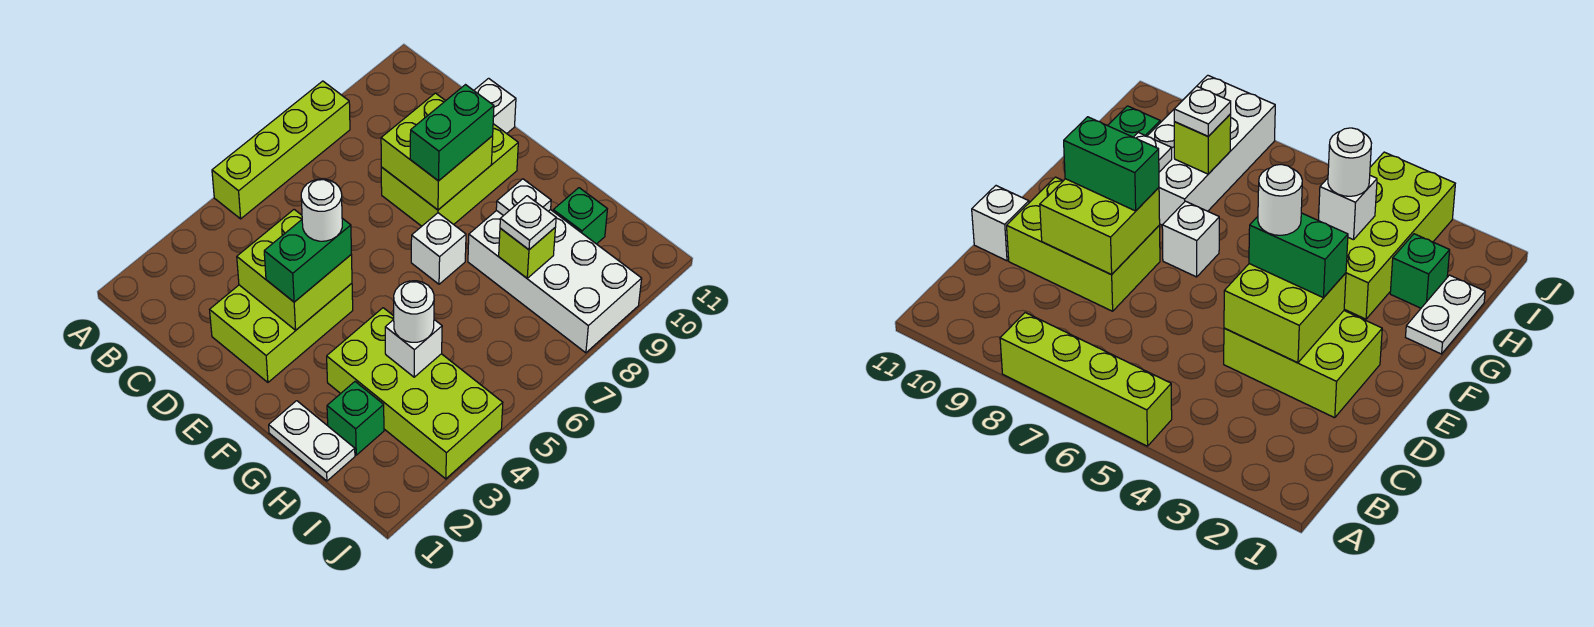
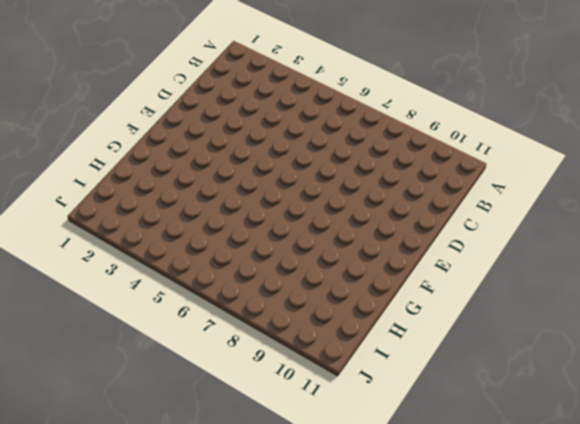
none -> lime brick A5:A8 level 1
none -> lime brick D2:E4 level 1
none -> lime brick D8:E10 level 1

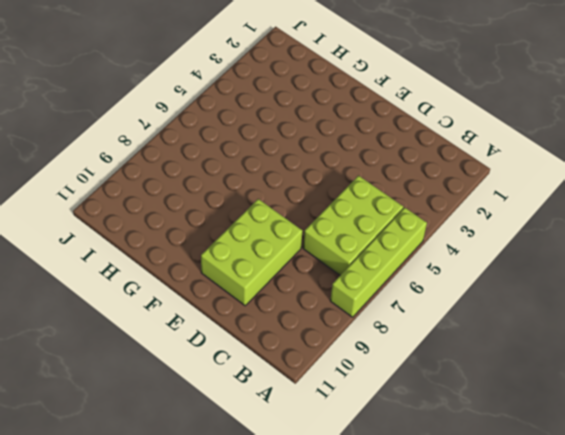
lime brick B5:C7 level 1 -> lime brick D2:E4 level 1
none -> white brick D11 level 1
none -> white brick F7 level 1
none -> white plate G1:H1 level 1

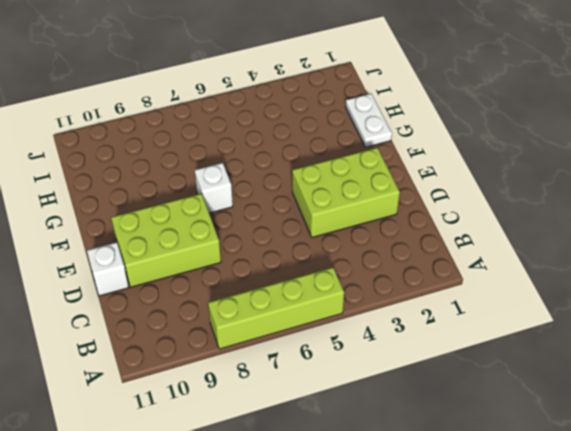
none -> lime brick G3:J4 level 1
none -> white brick G8:J9 level 1
none -> green brick H2 level 1

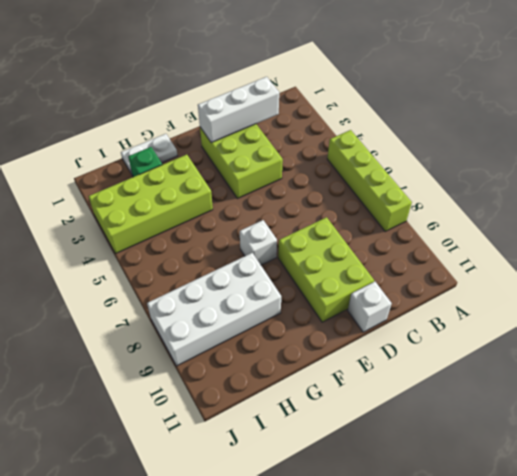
white brick C2:E2 level 2 -> none
none -> green brick H10 level 1
none -> lime brick D3:E4 level 2
none -> lime brick D8:E9 level 2

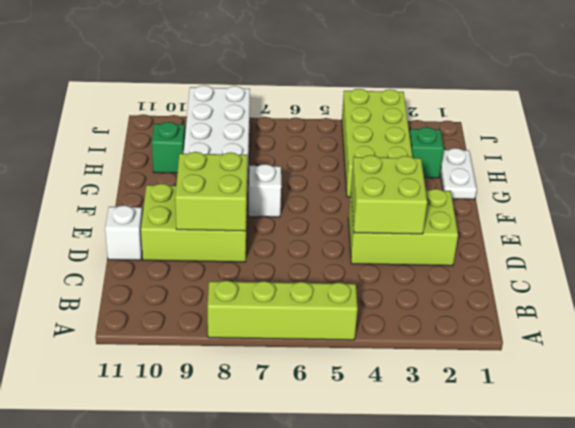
none -> white plate G9 level 2
none -> white brick H4 level 2
none -> lime brick H8 level 2

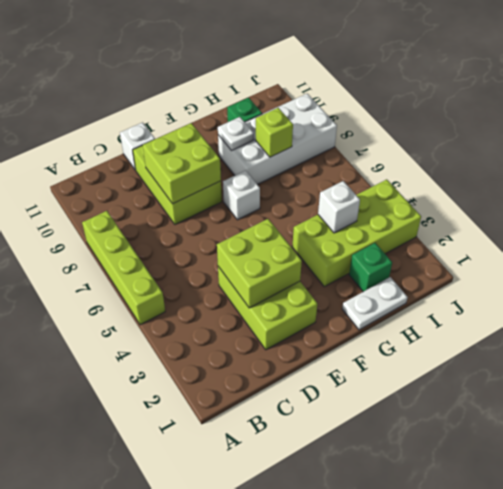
none -> green brick E3:E4 level 3
none -> green brick E8:E9 level 3
none -> white round brick H4 level 3

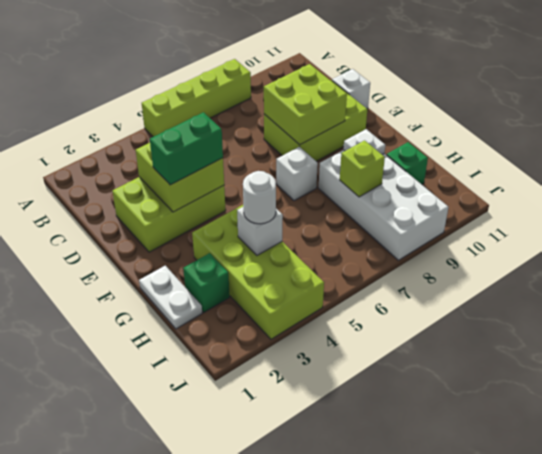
none -> green brick E8:E9 level 3
none -> white plate H8 level 3
none -> white round brick E4 level 4

